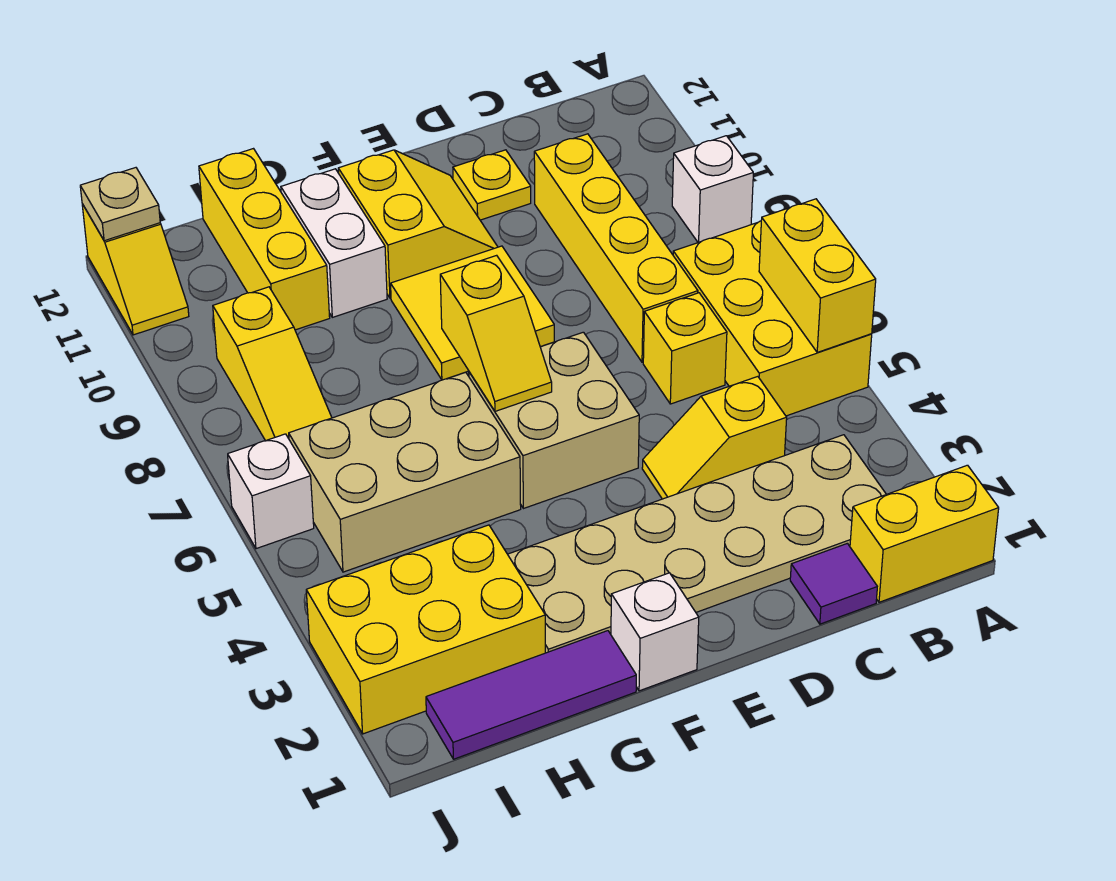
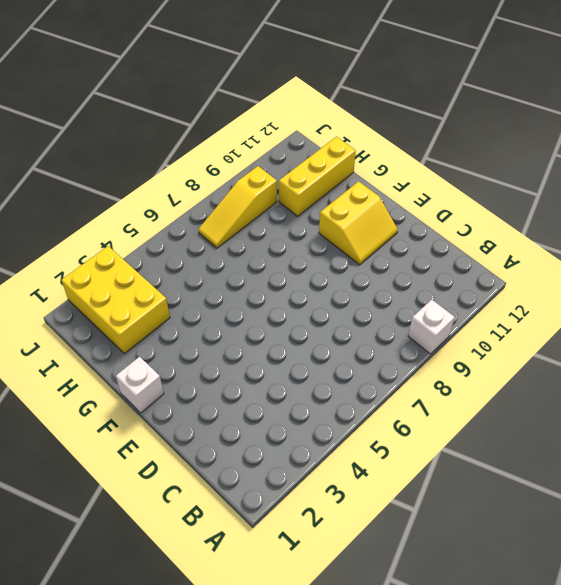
none -> yellow brick A1:B1 level 1
none -> yellow brick A5:B7 level 1
none -> tan plate B2:G3 level 1

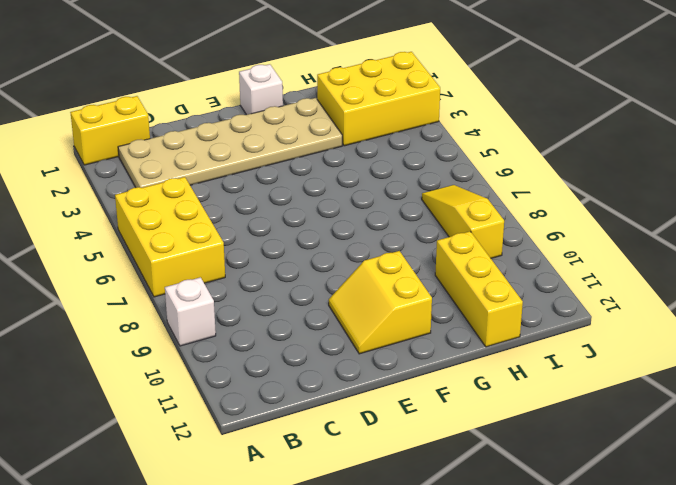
none -> purple tile C1 level 1
none -> yellow slope C4:D4 level 1 top C
none -> yellow brick C6 level 1

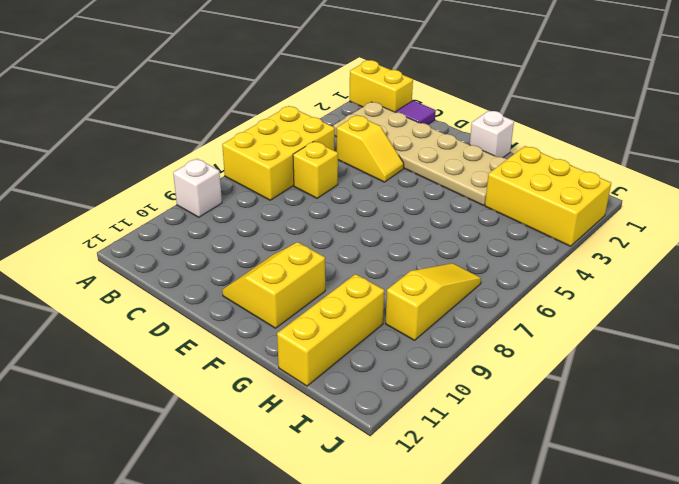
none -> yellow brick C7:C10 level 1
none -> yellow plate D11 level 1
none -> tan brick E5:F6 level 1

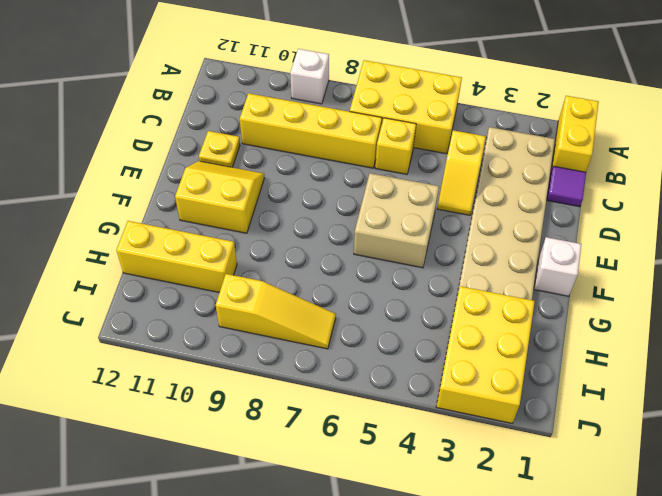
none -> yellow tile E8:F9 level 1
none -> purple tile G1:I1 level 1
none -> tan brick G5:I6 level 1

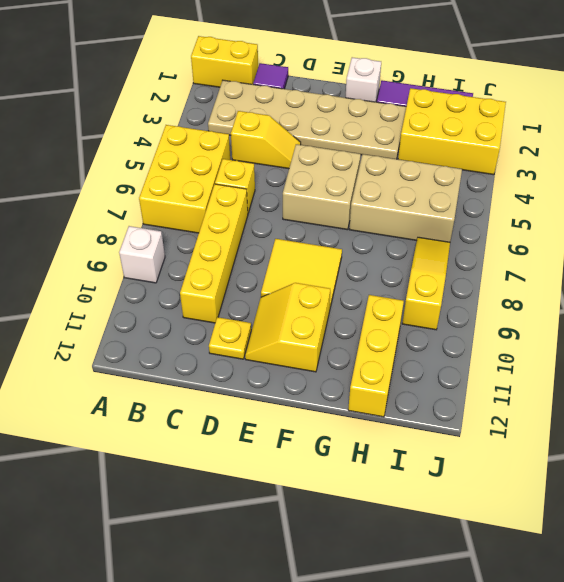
none -> white brick G10:G11 level 1
none -> white brick J6 level 1
none -> yellow slope J11:J12 level 1 top 12

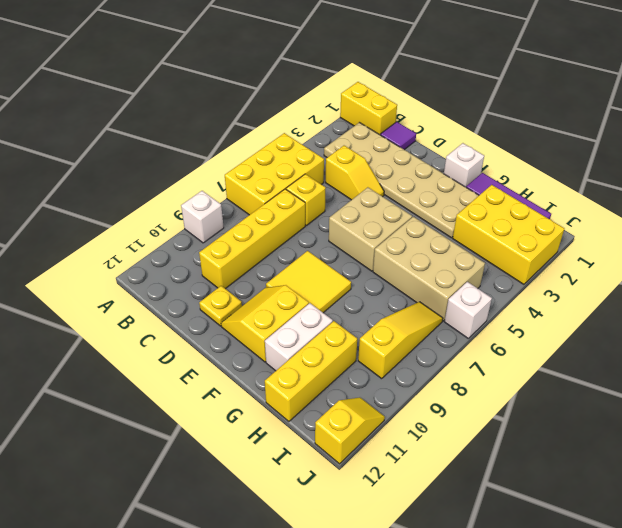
none -> yellow brick A5:A6 level 2
none -> yellow slope F6:F7 level 2 top 7
none -> tan plate J12 level 2

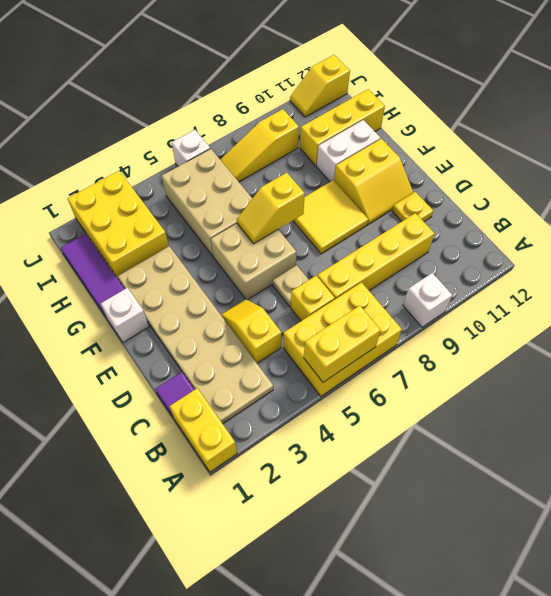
tan plate D6 level 1 -> tan plate J12 level 2

